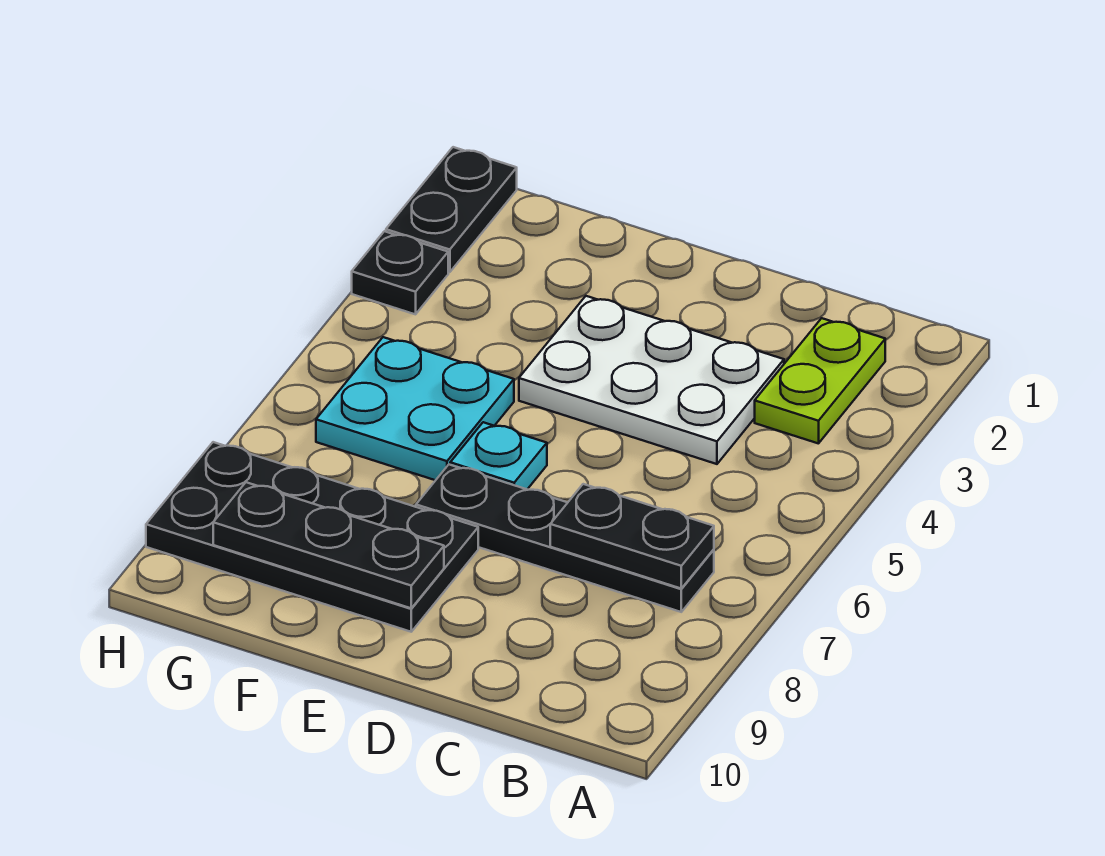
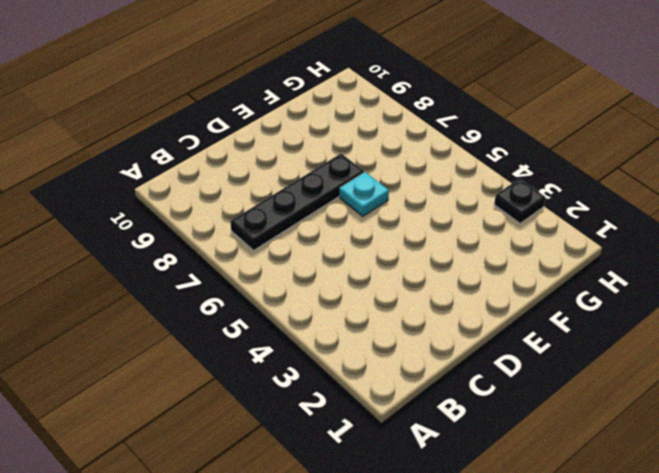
none -> lime plate B2:B3 level 1
none -> white plate C3:E4 level 1

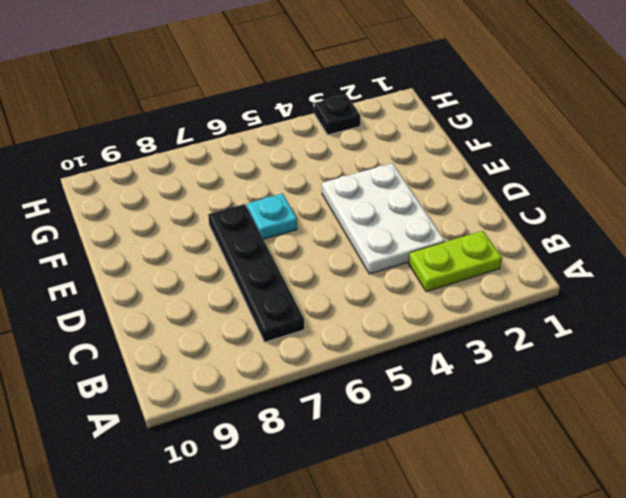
none -> black plate E8:H9 level 1
none -> cyan plate F5:G6 level 1

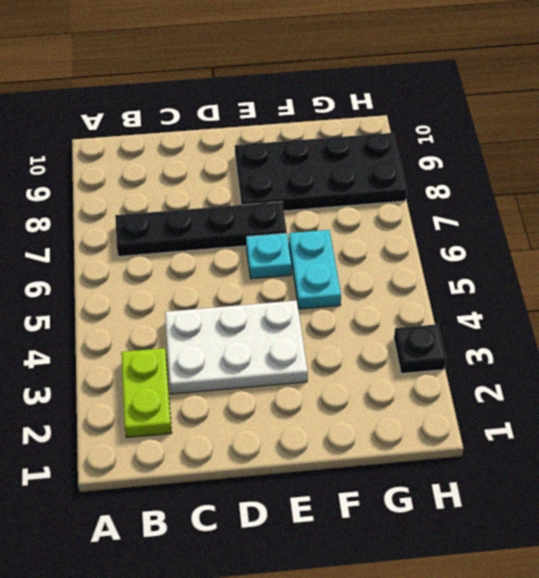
cyan plate F5:F6 level 1 -> cyan plate F5:G6 level 1
none -> black plate H1:H2 level 1
none -> black plate B7:C7 level 2

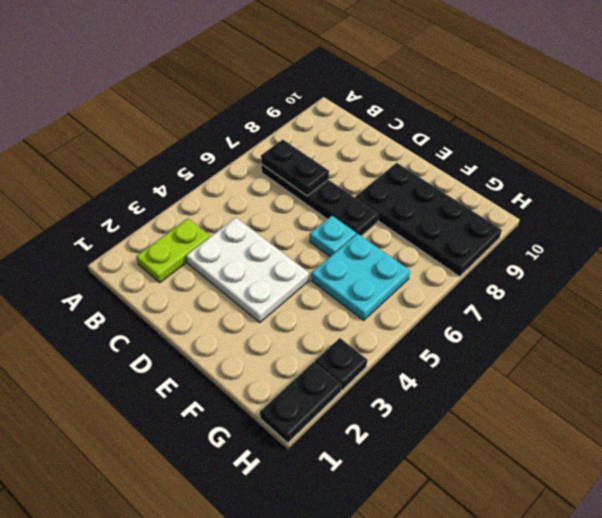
none -> black plate E9:G9 level 2

